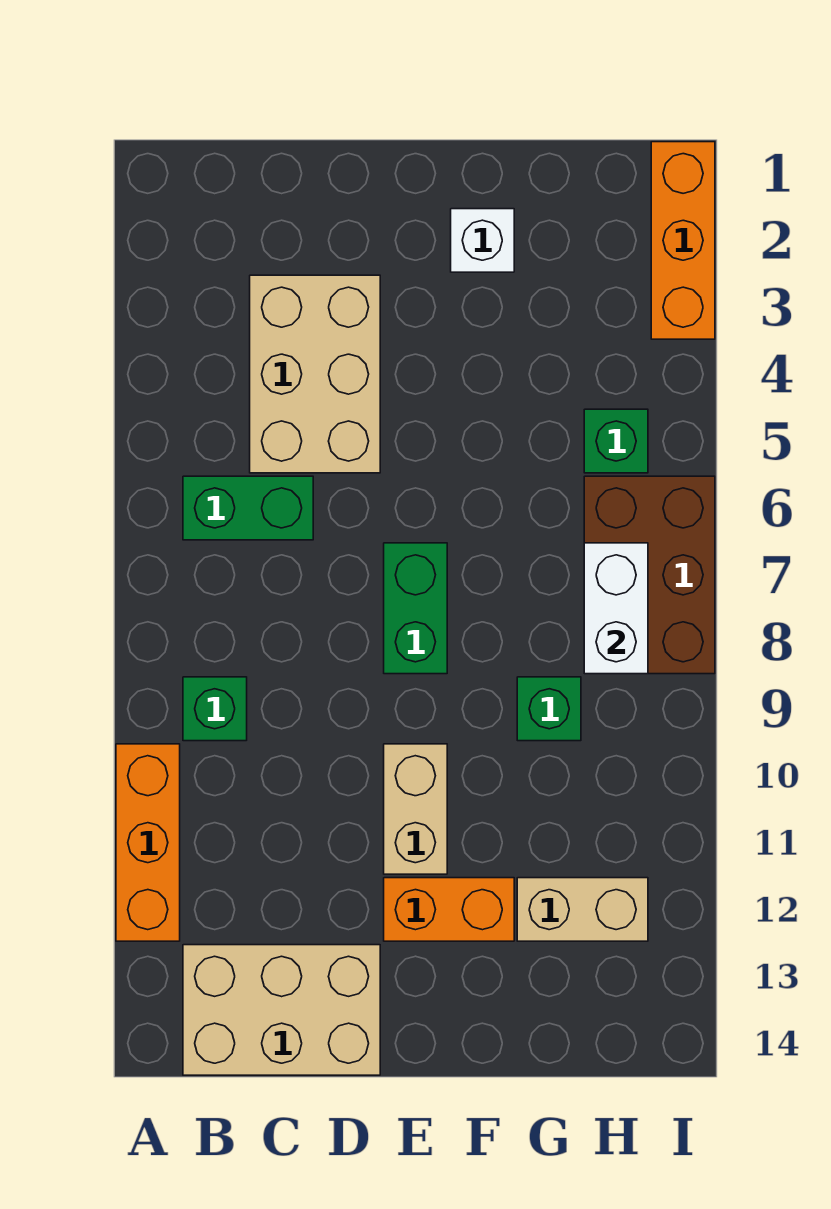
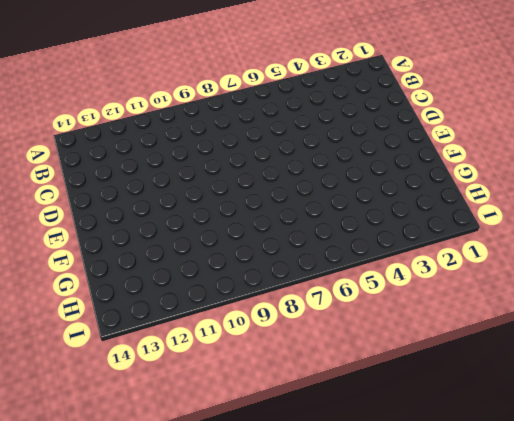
none -> orange brick A10:A12 level 1
none -> green brick B6:C6 level 1
none -> green brick B9 level 1

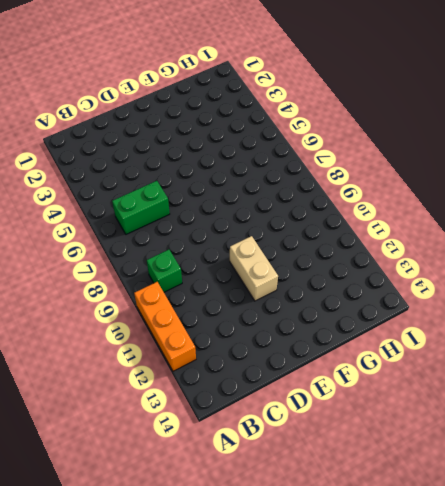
none -> tan brick B13:D14 level 1
none -> tan brick C3:D5 level 1
none -> green brick E7:E8 level 1

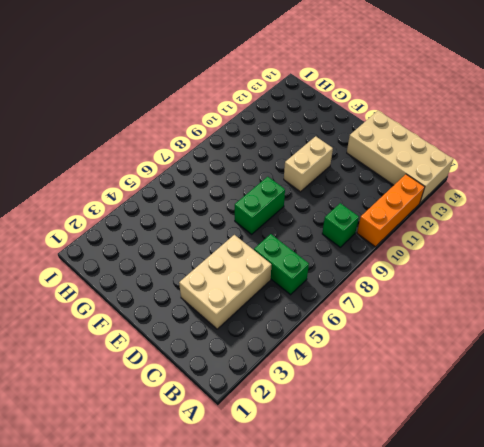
tan brick A13:D14 level 1 -> tan brick B13:D14 level 1
none -> orange brick E12:F12 level 1
none -> white brick F2 level 1
none -> green brick G9 level 1

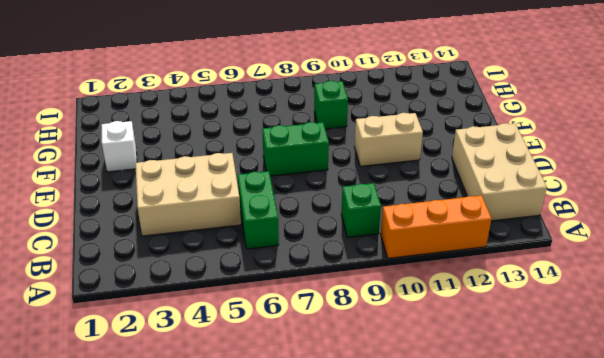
none -> orange brick E12:F12 level 1
none -> tan brick G12:H12 level 1
none -> green brick H5 level 1

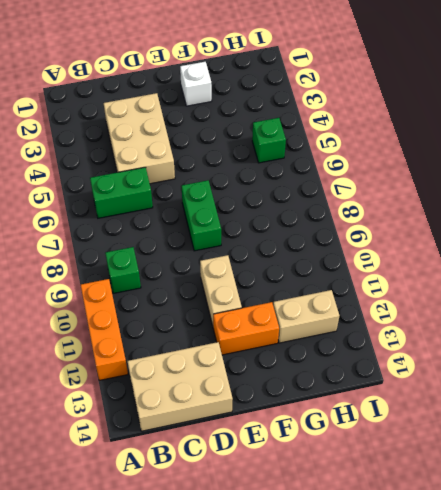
none -> green brick G9 level 1
none -> brown brick H6:I8 level 1
none -> orange brick I1:I3 level 1

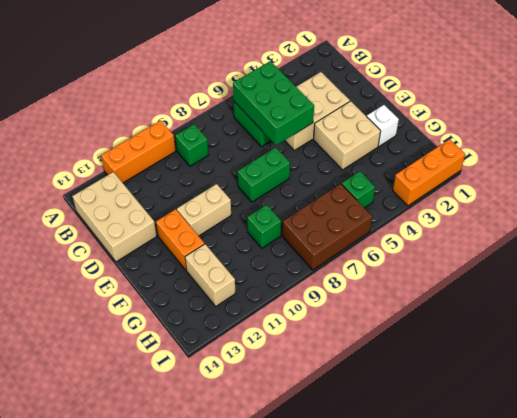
green brick B5:D6 level 2 -> none
tan brick E3:F4 level 1 -> none
none -> white brick H7:H8 level 2

